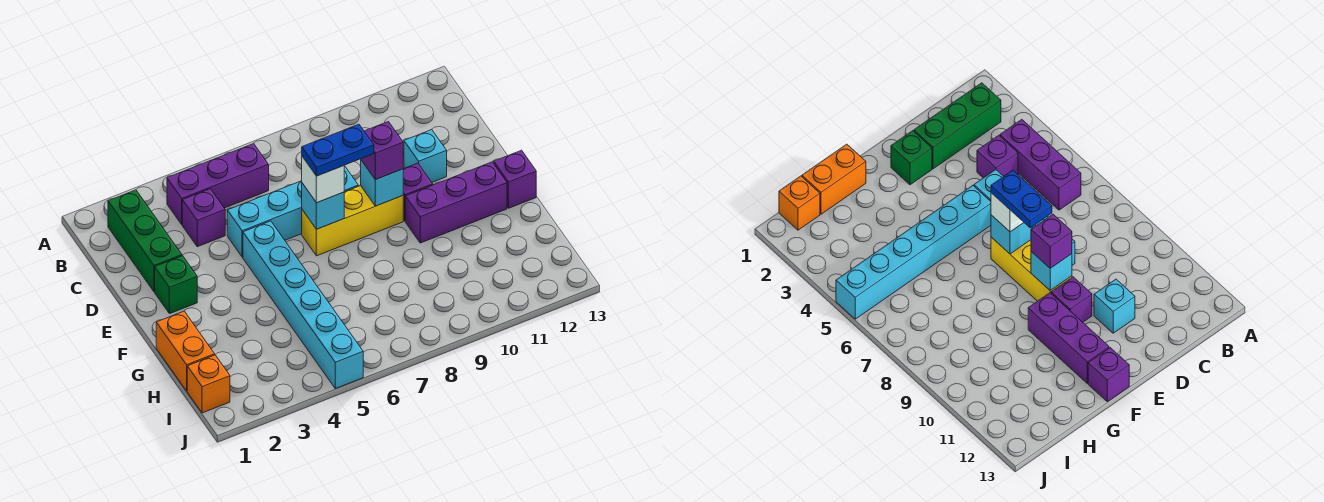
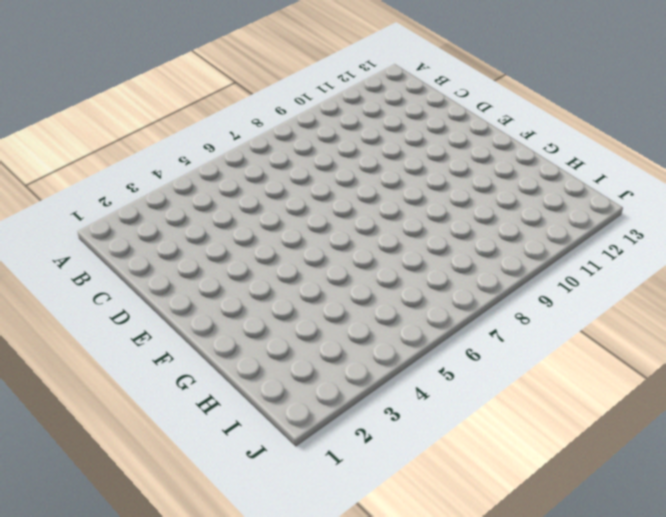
none -> green brick B2:D2 level 1
none -> purple brick B4:B6 level 1
none -> purple brick C4 level 1

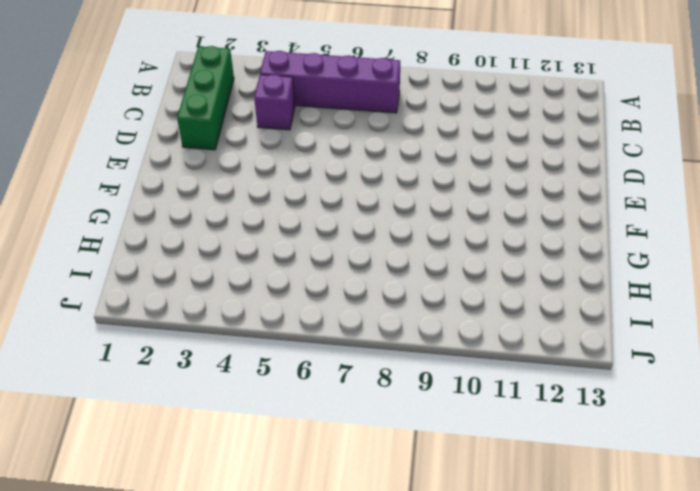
purple brick B4:B7 level 1 -> purple brick B4:B6 level 1
none -> cyan brick D5:D8 level 1
none -> cyan brick D11 level 1
none -> green brick E2 level 1

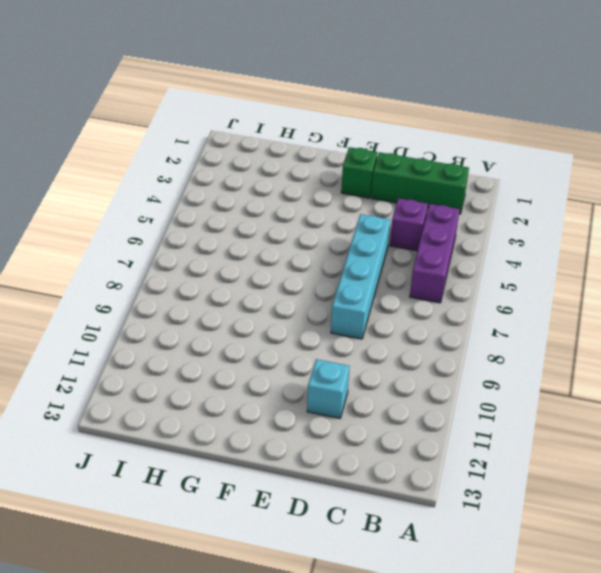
none -> cyan brick E5:J5 level 1
none -> yellow brick E7:E9 level 1
none -> purple brick E10 level 1

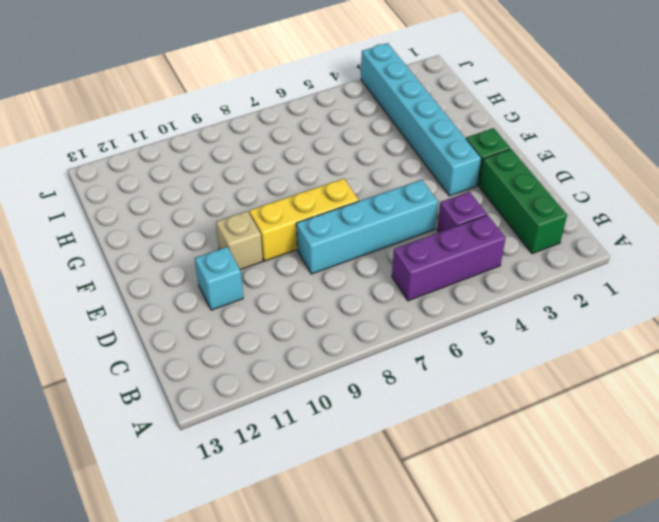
cyan brick E3:J3 level 1 -> cyan brick E5:J5 level 1
tan brick E10 level 1 -> purple brick E10 level 1
none -> purple brick F10:F12 level 1
none -> purple brick F13 level 1
none -> orange brick G1:H1 level 1

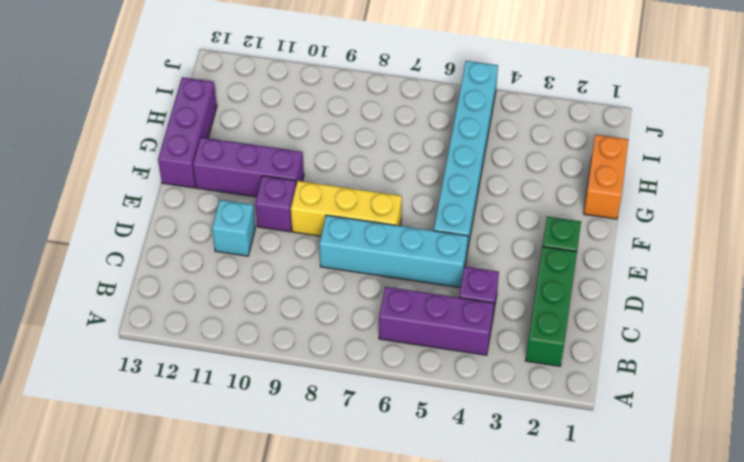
purple brick F13:H13 level 1 -> purple brick F13 level 1
none -> orange brick I1 level 1
none -> cyan brick E7 level 2
none -> cyan brick E9 level 2

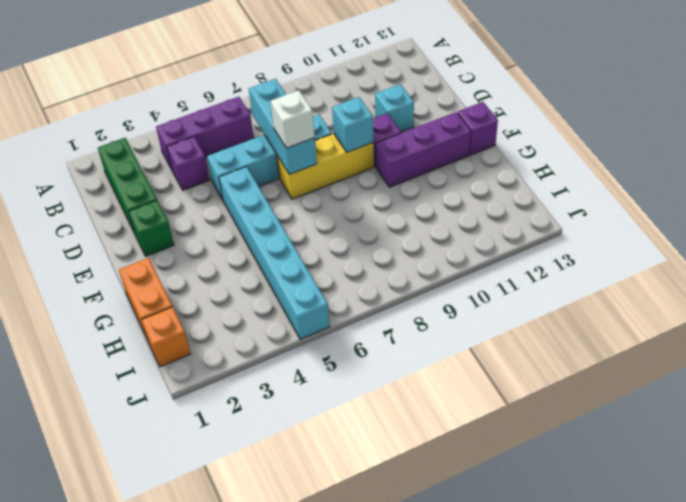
cyan brick C7:E7 level 2 -> cyan brick E7 level 2
none -> purple brick E9 level 3
none -> blue plate E7:E8 level 4

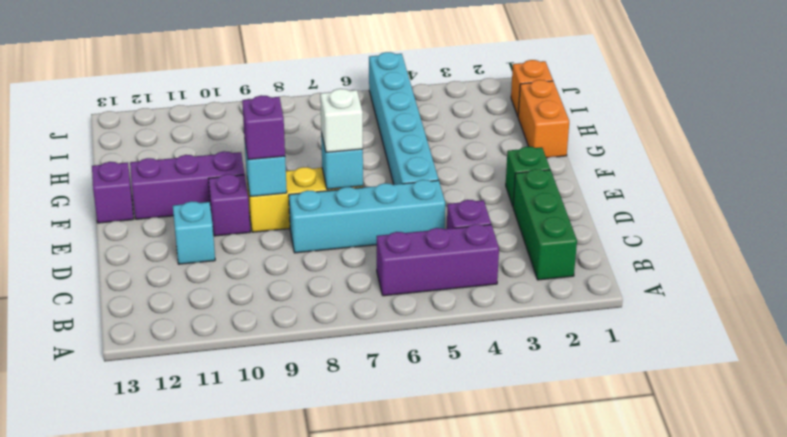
none -> blue plate E7:E8 level 4

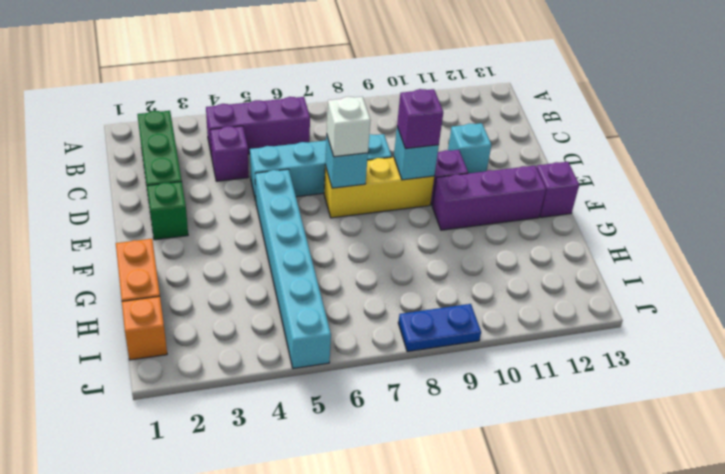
blue plate J8:J9 level 1 -> blue plate E7:E8 level 4

